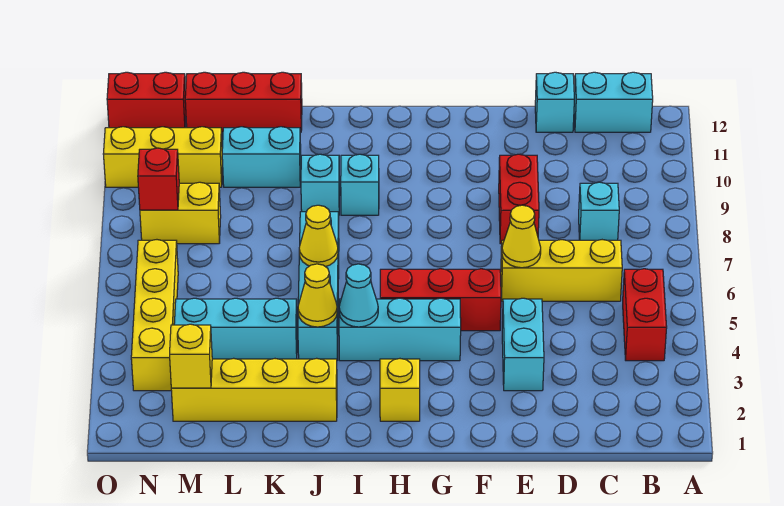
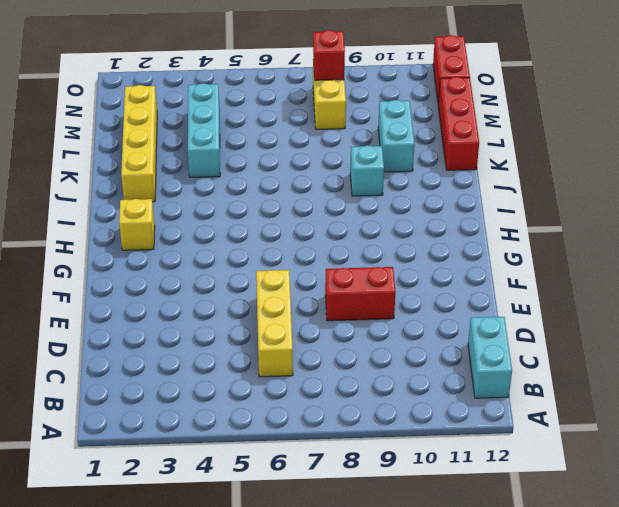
none -> red brick B4:B5 level 1
none -> cyan brick C8 level 1
none -> cyan brick D12 level 1

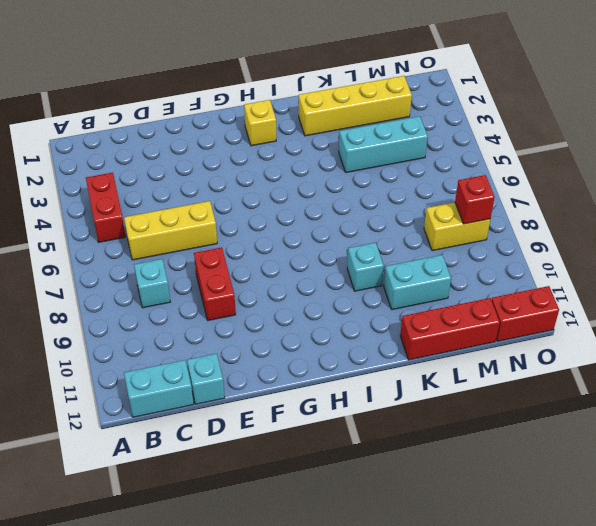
none -> cyan brick E3:E4 level 1
none -> red brick F5:H5 level 1
none -> cyan brick G4:I4 level 1

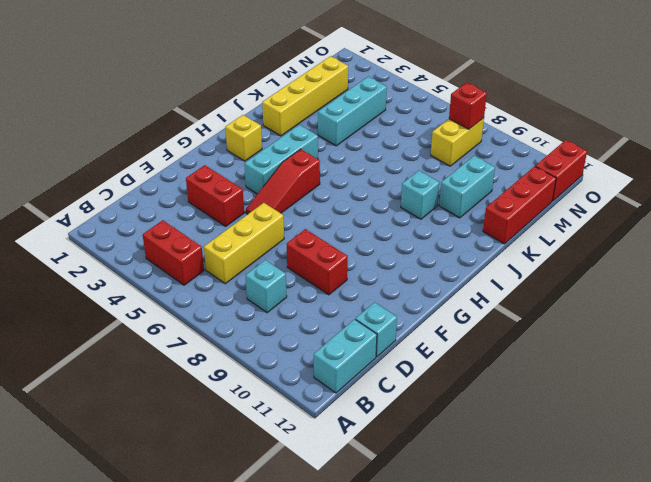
red brick E3:E4 level 1 -> cyan brick E3:E4 level 1
red slope F5:H5 level 1 top H -> red brick F5:H5 level 1
none -> cyan brick I9 level 1
none -> cyan brick J4:J7 level 1
none -> yellow brick M10:O10 level 1

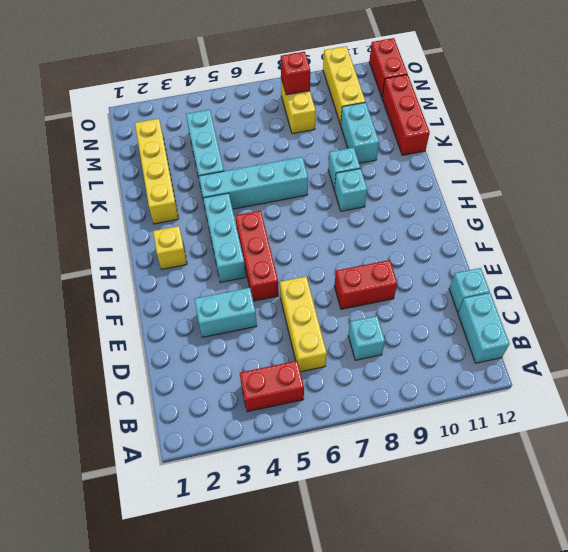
none -> yellow brick N3:N6 level 1
none -> yellow cone E6 level 2
none -> cyan cone I4 level 2

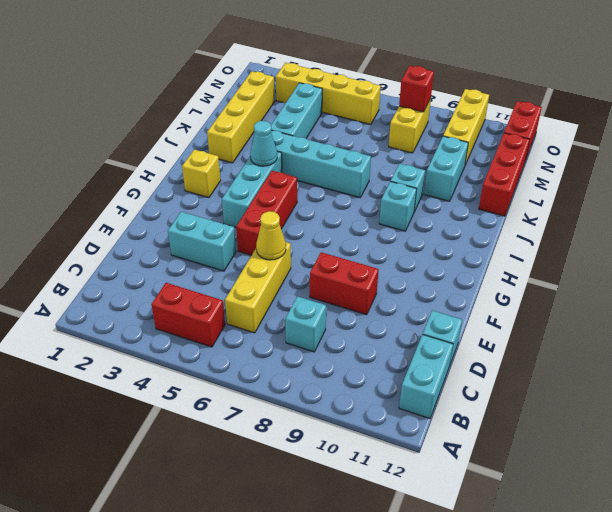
none -> yellow cone J4 level 2
none -> yellow cone J6 level 2
none -> yellow brick M2 level 2

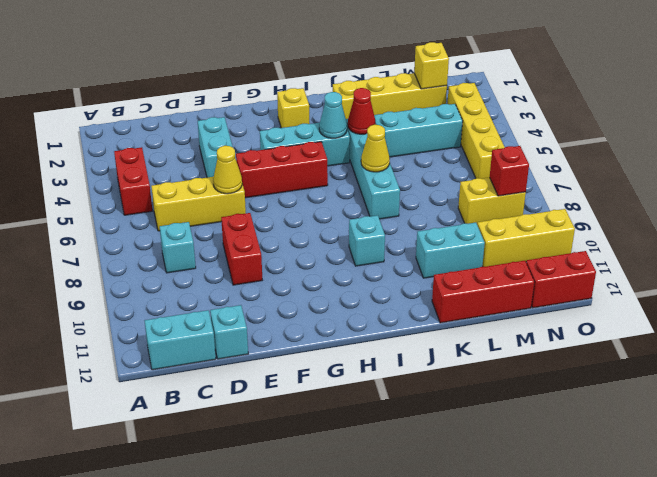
red cone J4 level 2 -> yellow cone J4 level 2
none -> cyan brick J9 level 1

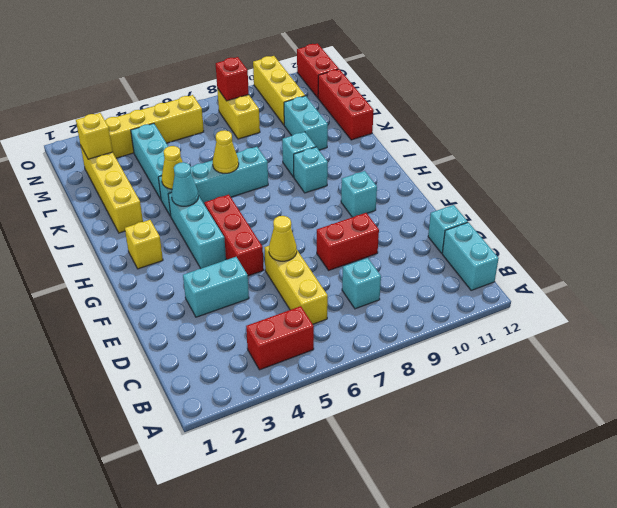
cyan brick G10 level 1 -> none

